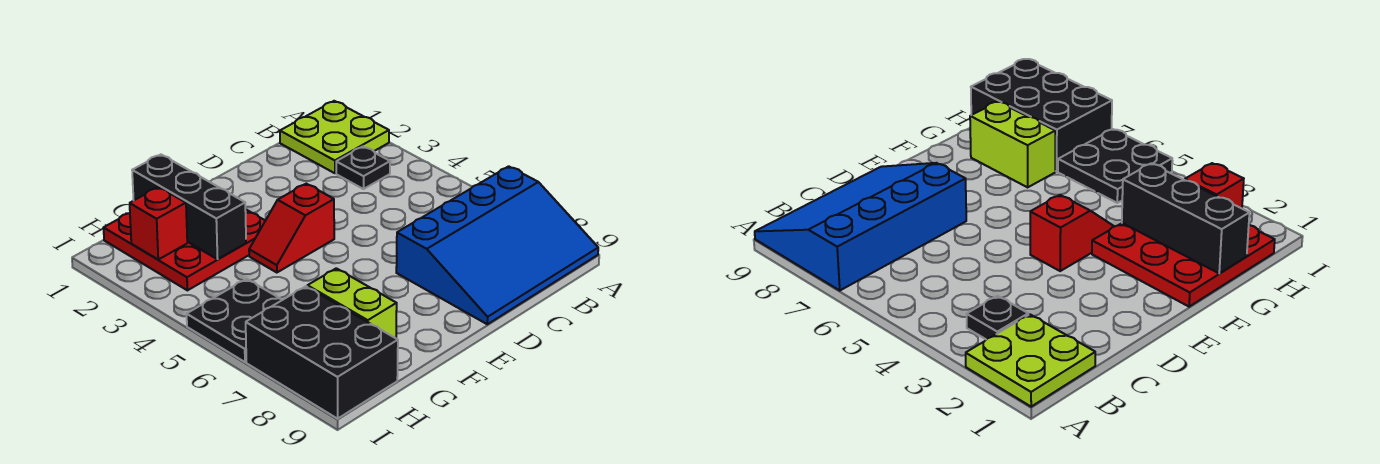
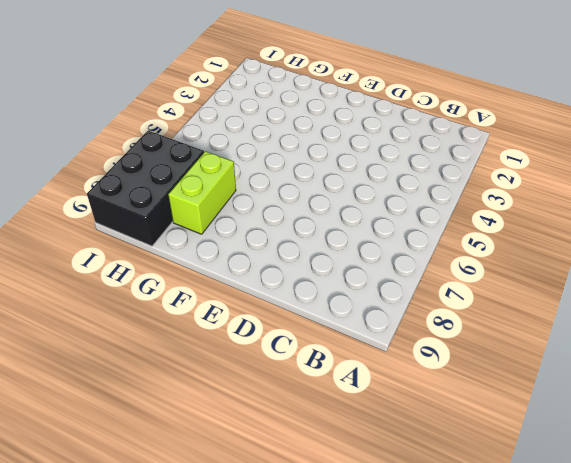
none -> lime plate A1:B2 level 1
none -> blue slope A7:D9 level 1 top 7

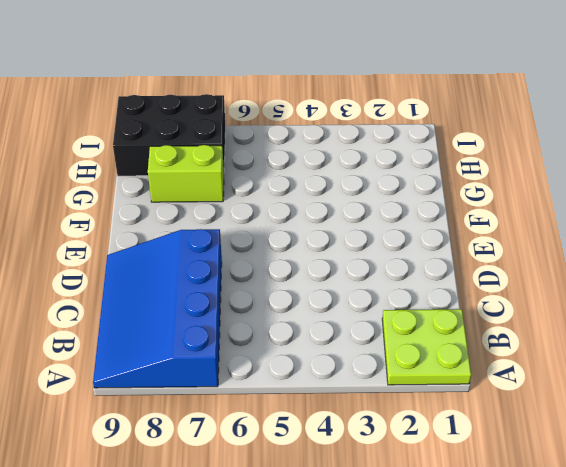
none -> black plate B3 level 1
none -> red slope E4:F4 level 1 top E

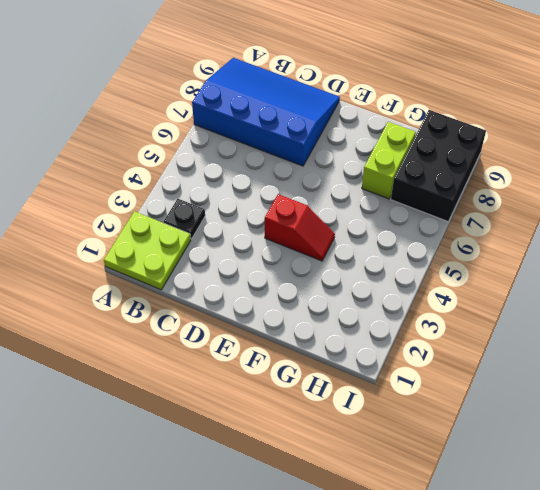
none -> red plate F1:H3 level 1
none -> black plate H5:I6 level 1

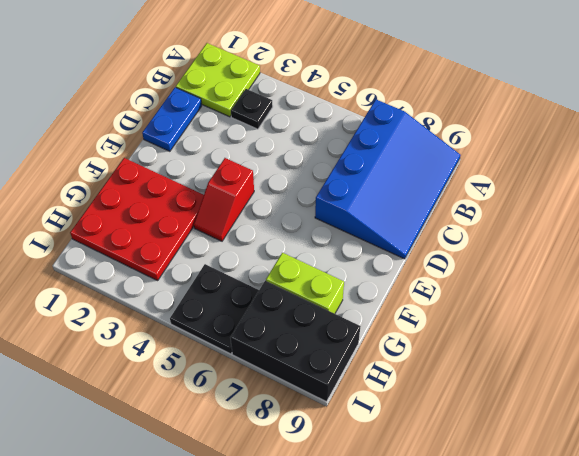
blue plate C1:D1 level 1 -> none
none -> black brick G1:G3 level 2
none -> red brick H2 level 2

